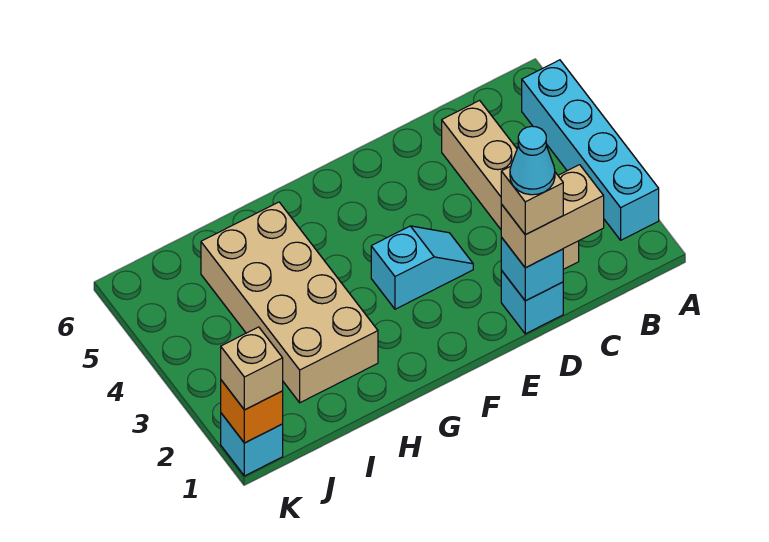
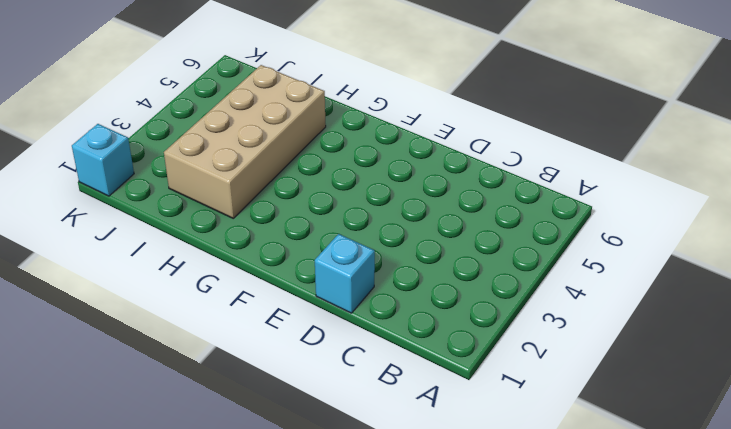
none -> cyan brick A2:A5 level 1
none -> tan brick C2:C5 level 1
none -> cyan slope E3:F3 level 1 top F

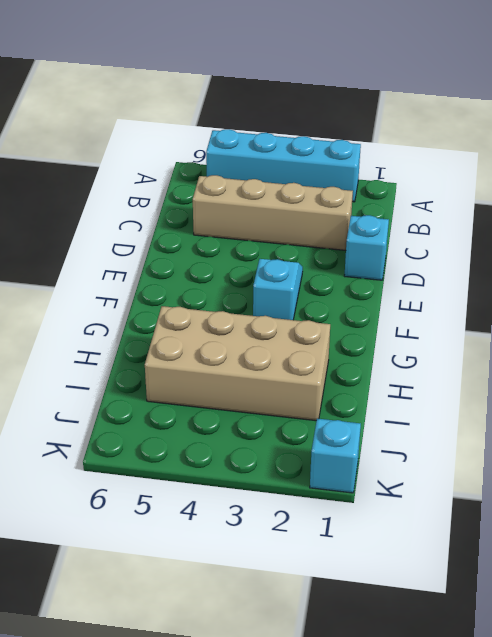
none -> cyan brick D1 level 2
none -> orange brick K1 level 2
none -> tan brick C1:D1 level 3

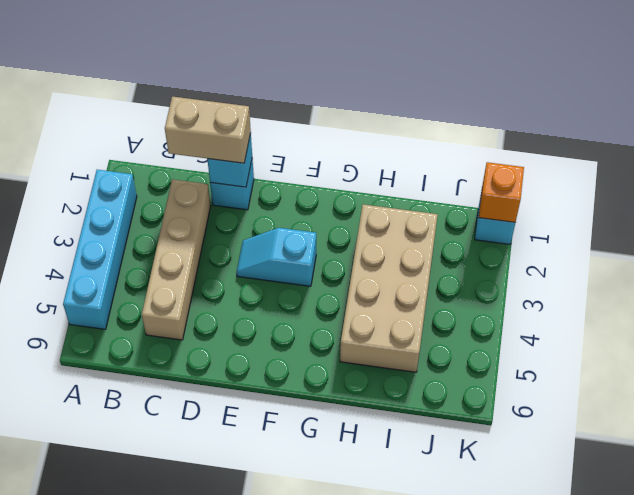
none -> tan brick K1 level 3
none -> tan brick D1 level 4
none -> cyan cone D1 level 5

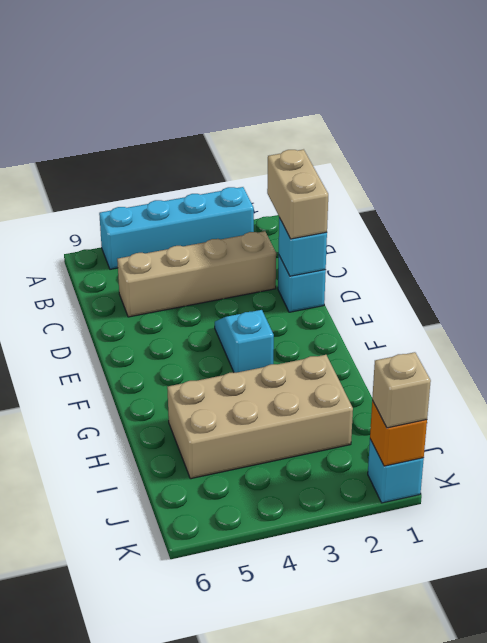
none -> tan brick D1 level 4
none -> cyan cone D1 level 5

